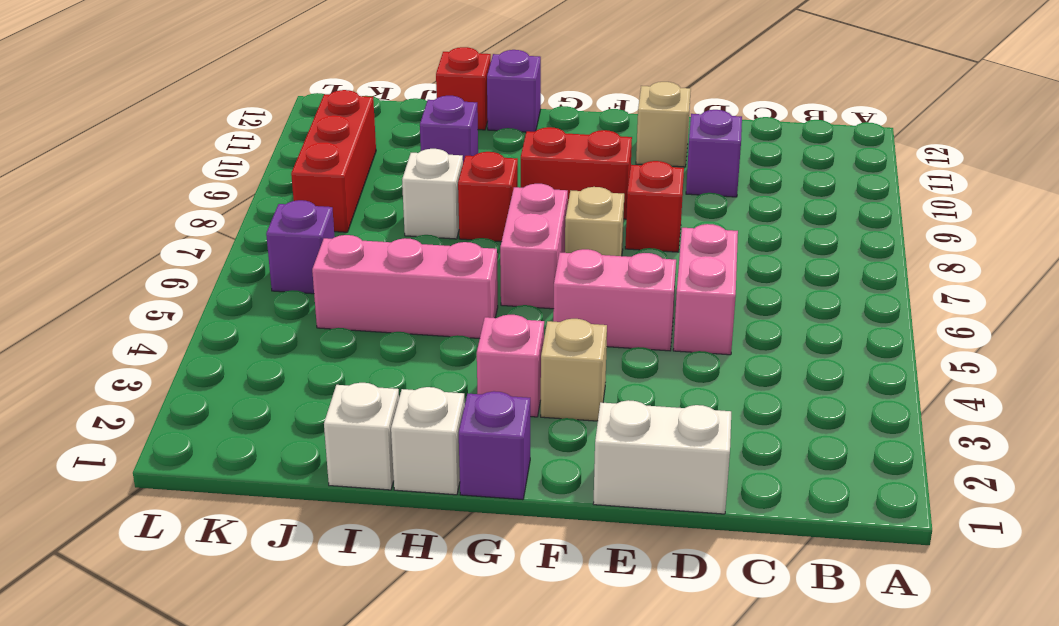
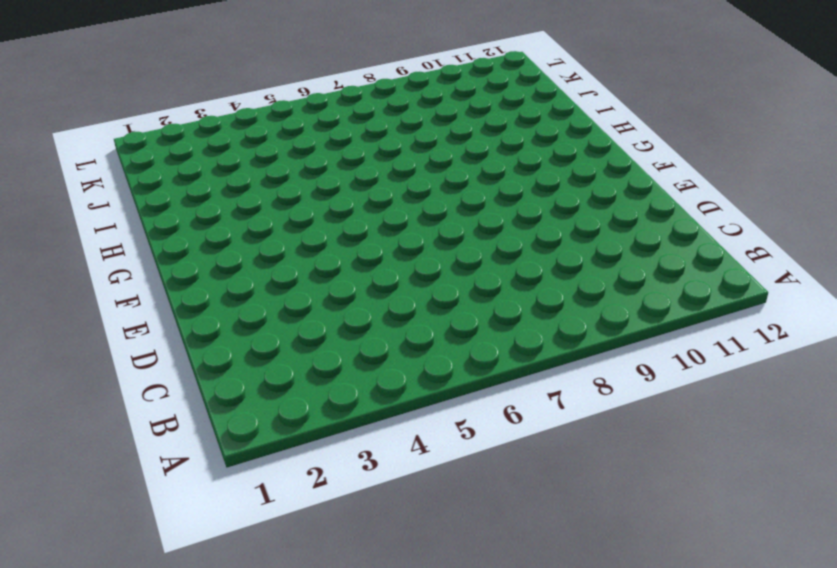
none -> white brick D1:E1 level 1
none -> pink brick D5:D6 level 1
none -> purple brick D10 level 1

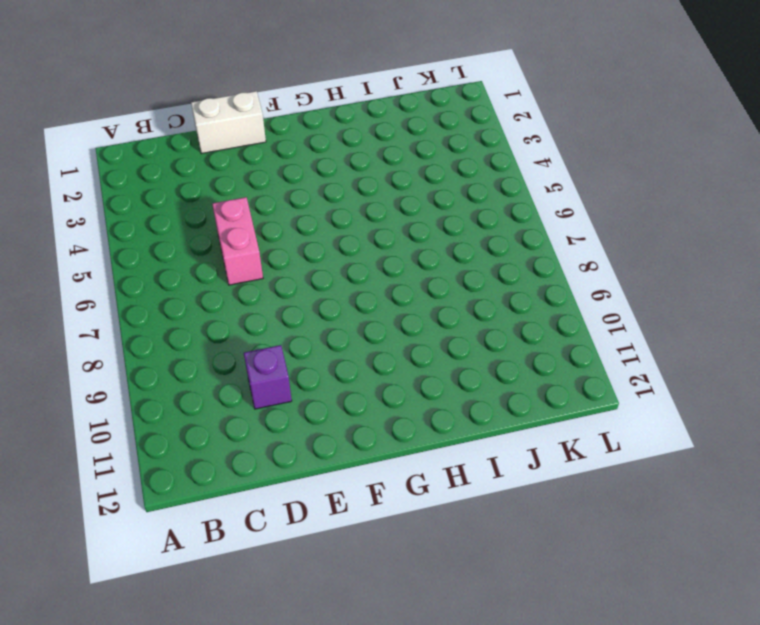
none -> pink brick E5:F5 level 1
none -> red brick E8 level 1
none -> tan brick E11 level 1

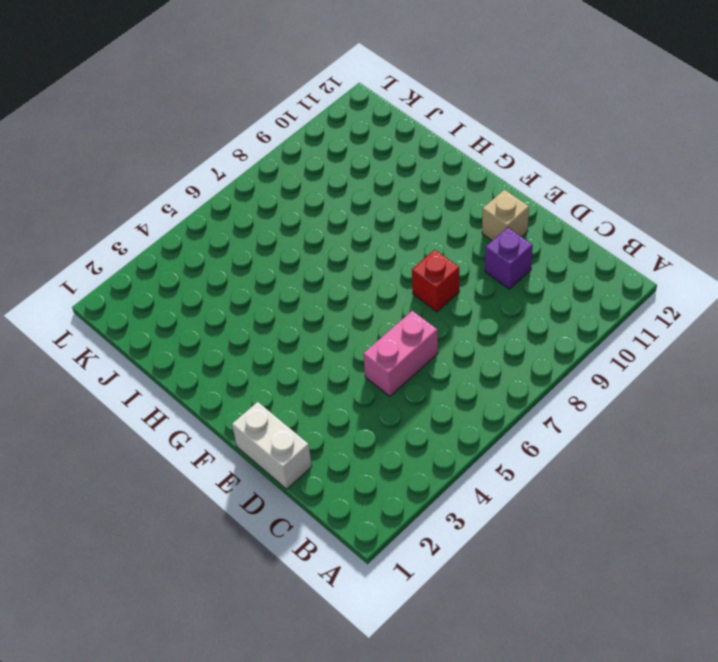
none -> pink brick E5:F5 level 1
none -> tan brick F3 level 1
none -> tan brick F7 level 1

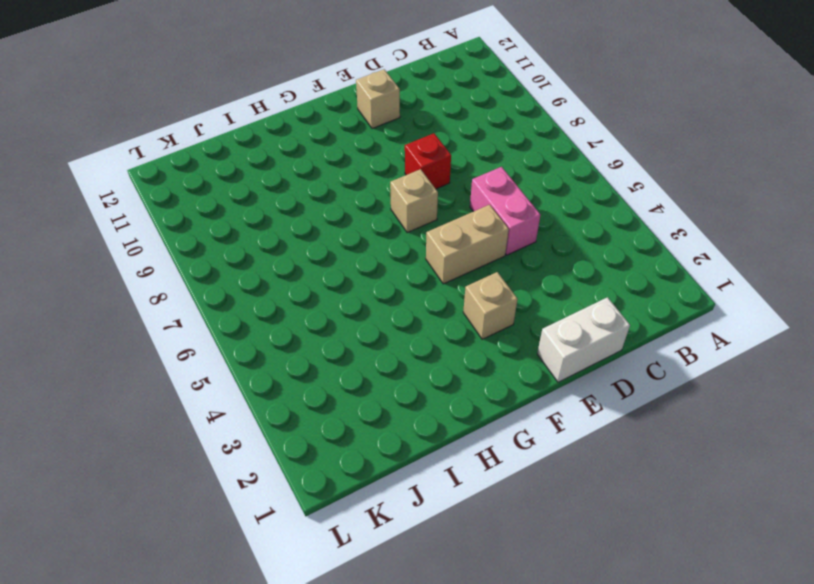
tan brick E5:F5 level 1 -> pink brick E5:F5 level 1
none -> purple brick D10 level 1
none -> red brick F9:G9 level 1
none -> purple brick G1 level 1

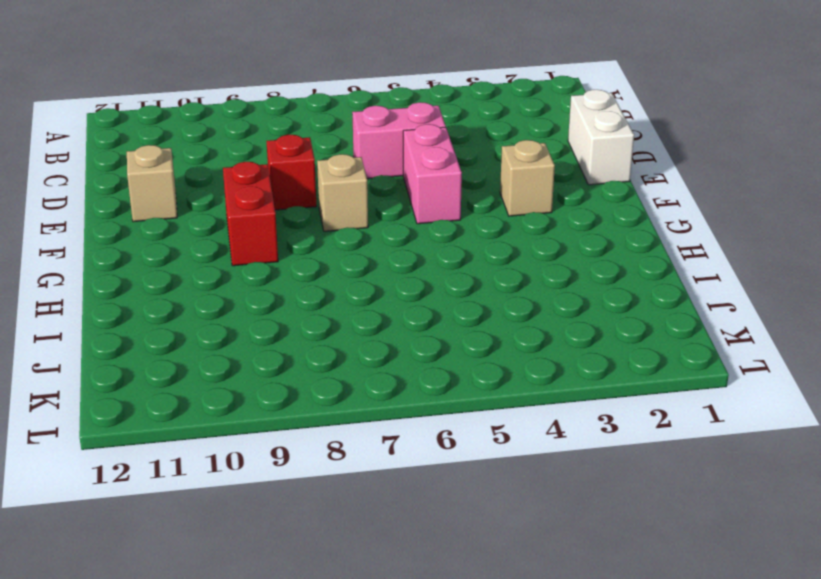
none -> purple brick D10 level 1
none -> purple brick G1 level 1
none -> pink brick G3 level 1

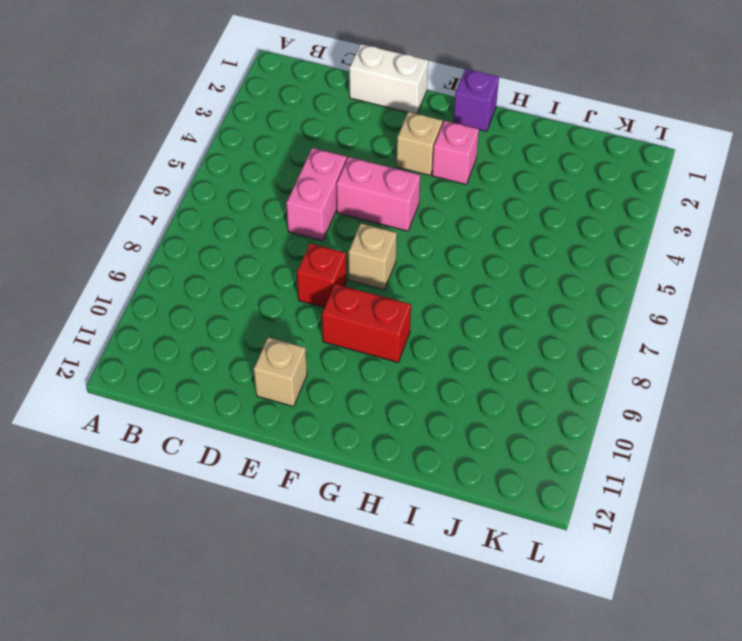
none -> purple brick D10 level 1
none -> pink brick G6:G7 level 1
none -> white brick H1 level 1

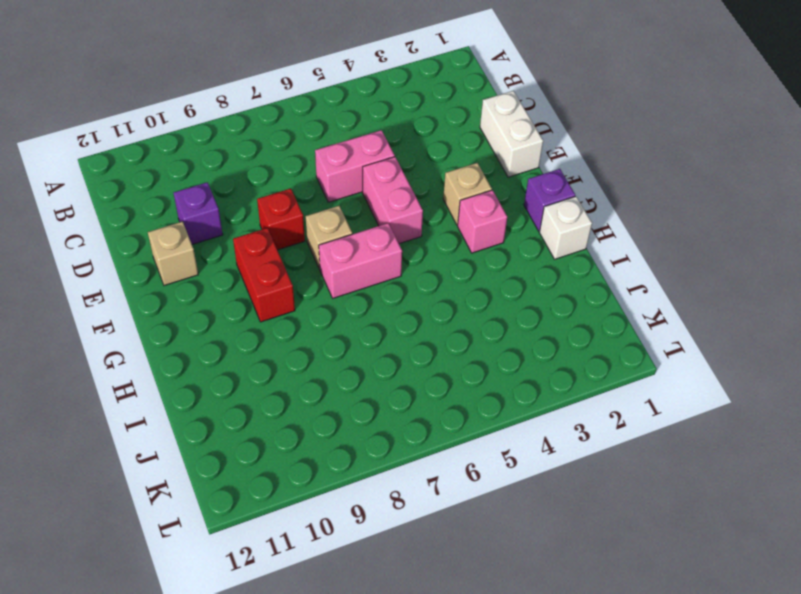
none -> pink brick H5:J5 level 1
none -> red brick H8 level 1
none -> purple brick H12 level 1

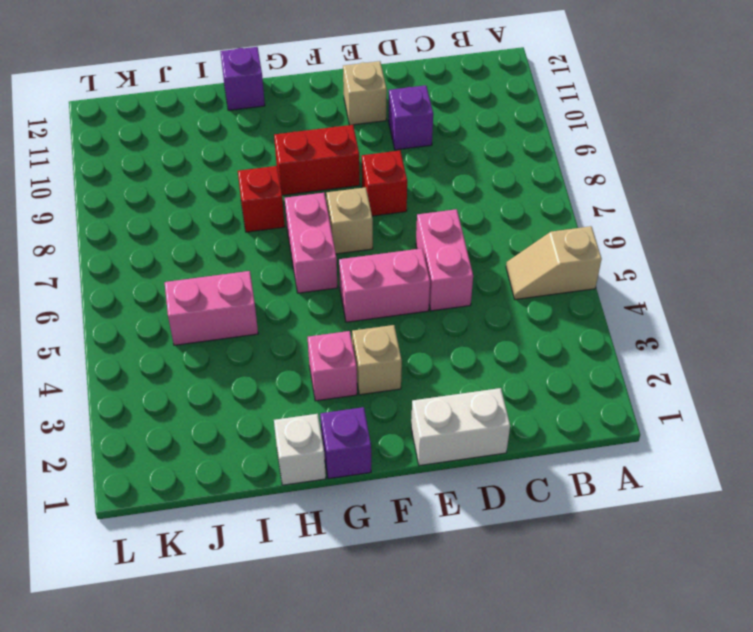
tan slope A5:B5 level 1 top A -> none
pink brick I5:J5 level 1 -> pink brick H5:J5 level 1
none -> white brick I1 level 1
none -> white brick I8 level 1
none -> purple brick I10 level 1

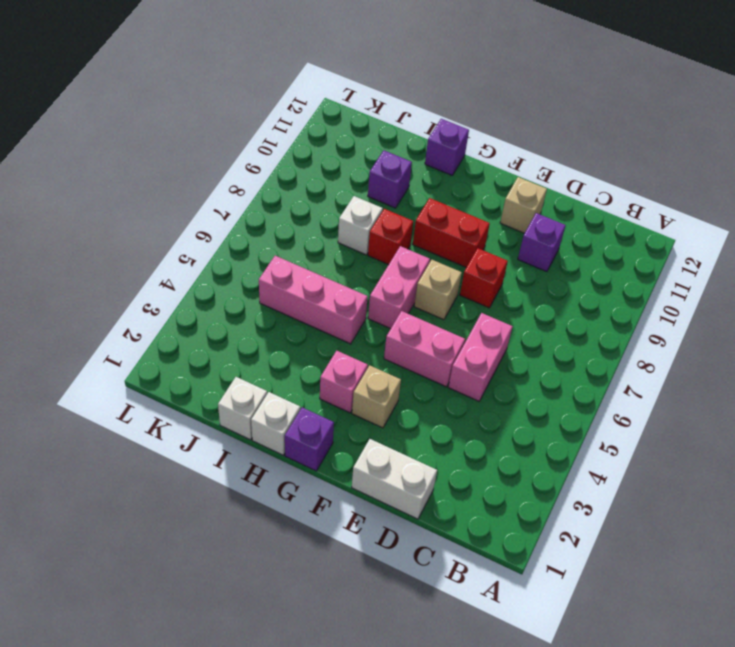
none -> red brick I12 level 1
none -> purple brick K6 level 1
none -> red brick K8:K10 level 1

